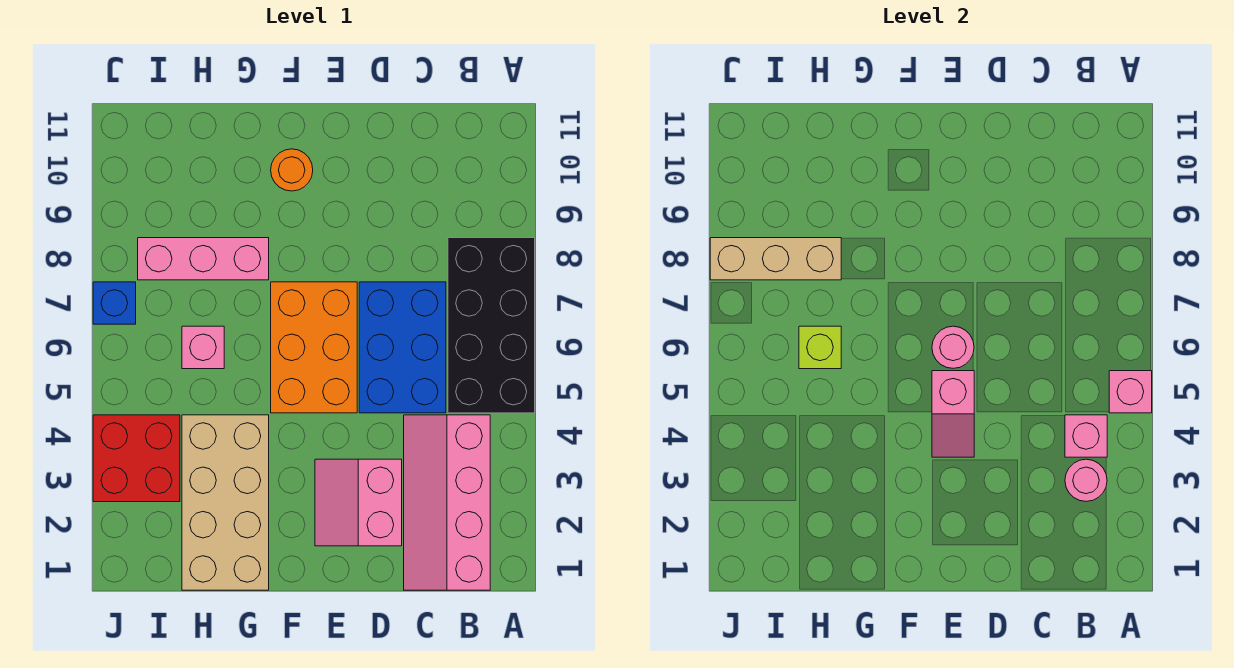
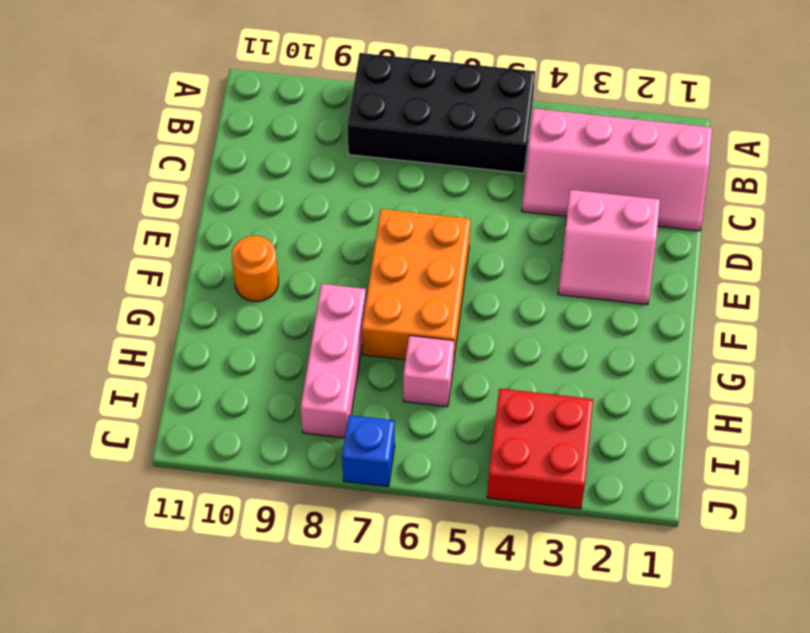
orange brick E6:G7 level 1 -> orange brick E5:F7 level 1
none -> blue brick C5:D7 level 1
none -> tan brick G1:H4 level 1
none -> pink brick A5 level 2

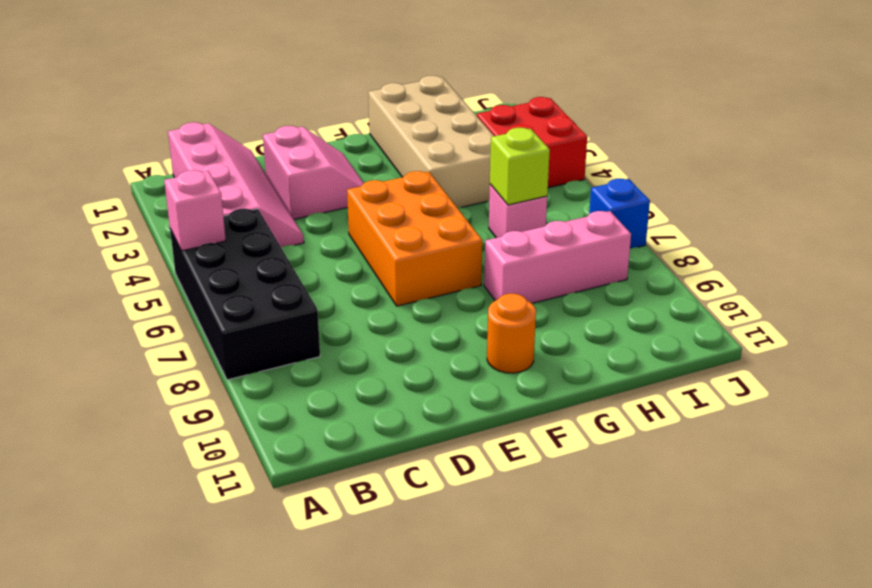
none -> blue brick C5:D7 level 1
none -> pink round brick B3 level 2
none -> pink brick B4 level 2

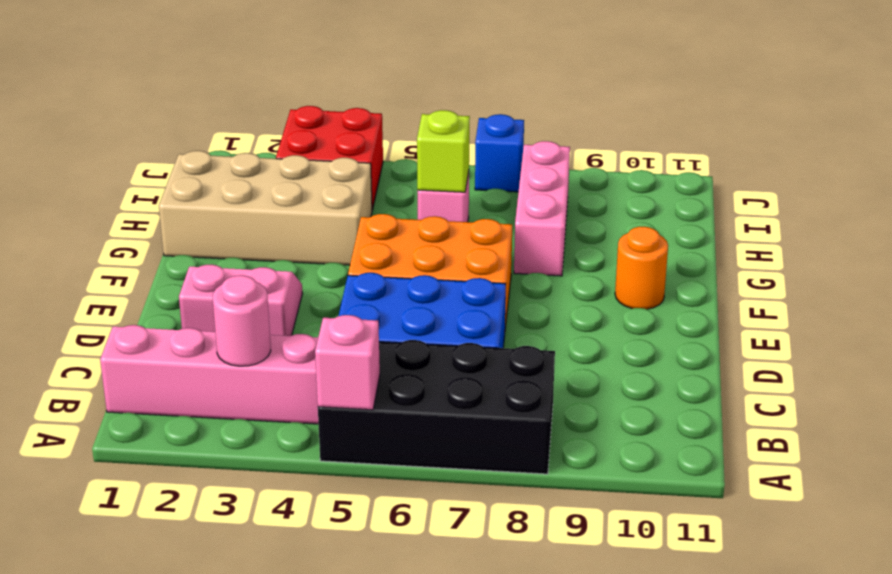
none -> pink brick B4 level 2
none -> pink slope E4:E5 level 2 top 5
none -> pink round brick E6 level 2

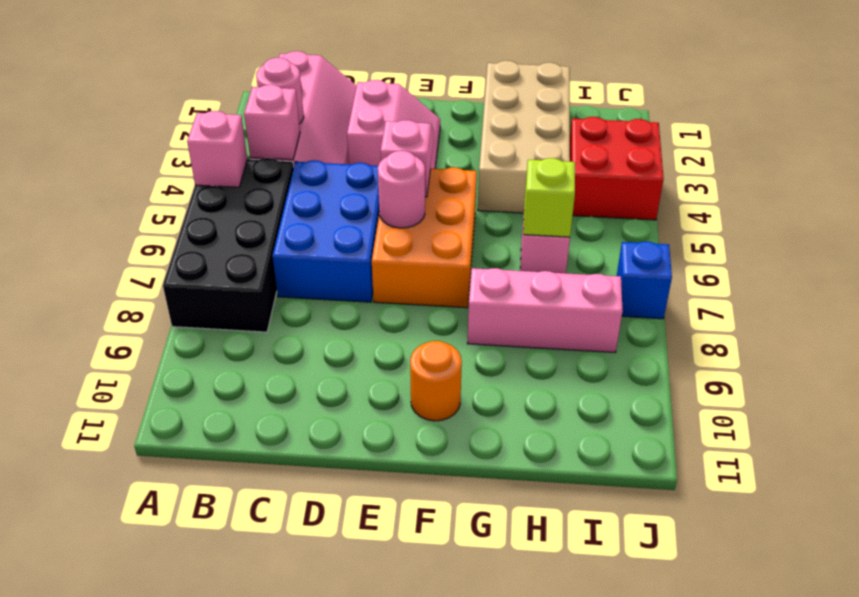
none -> tan brick H8:J8 level 2

